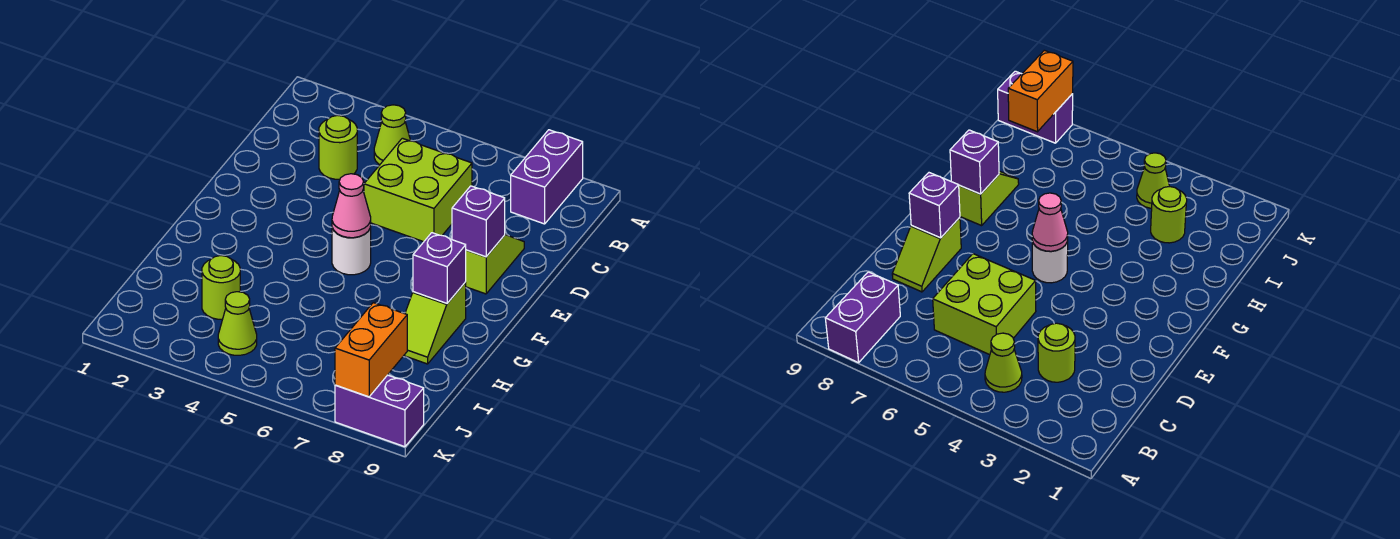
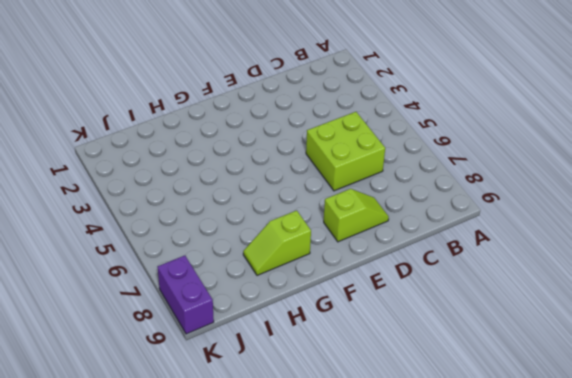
none -> purple brick A8:B8 level 1
none -> lime cone B4 level 1
none -> lime round brick C3 level 1

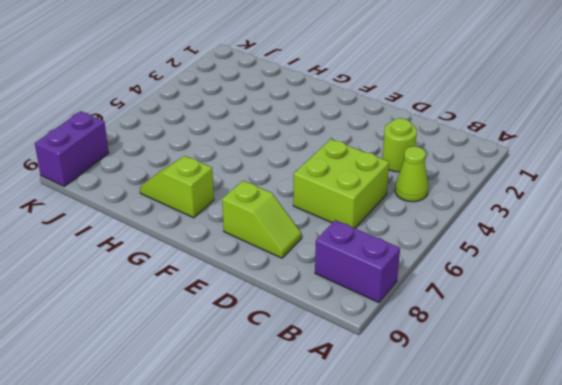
none -> white round brick F5 level 1
none -> lime round brick I3 level 1
none -> lime cone J4 level 1

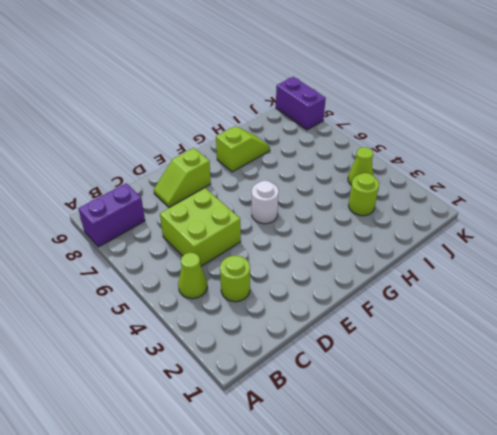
none -> purple brick E8 level 2
none -> pink cone F5 level 2
none -> purple brick G8 level 2

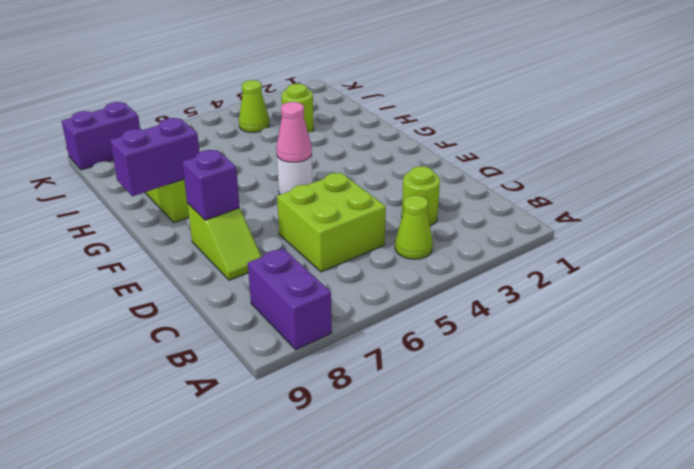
purple brick G8:G9 level 2 -> purple brick G8 level 2
none -> orange brick J8:K8 level 2

